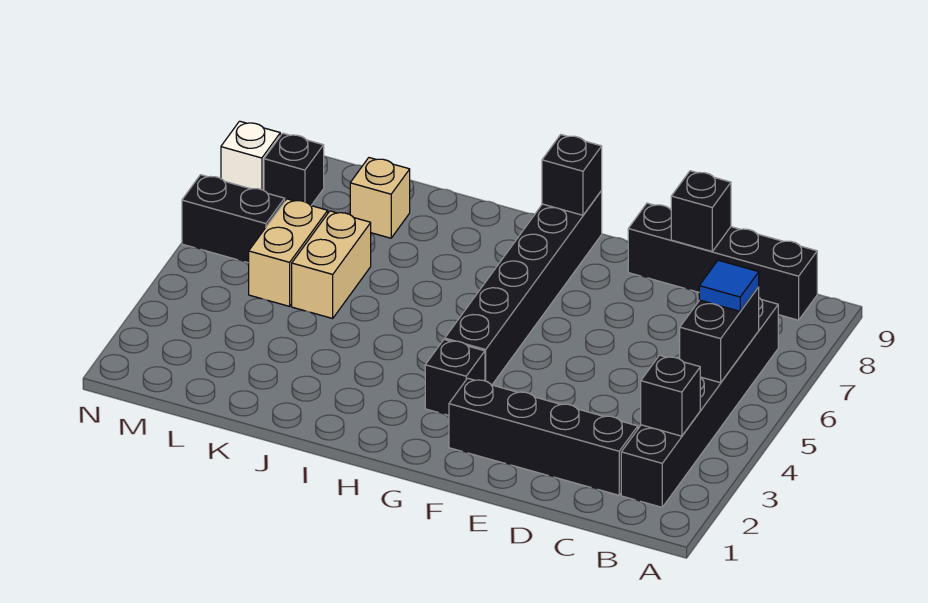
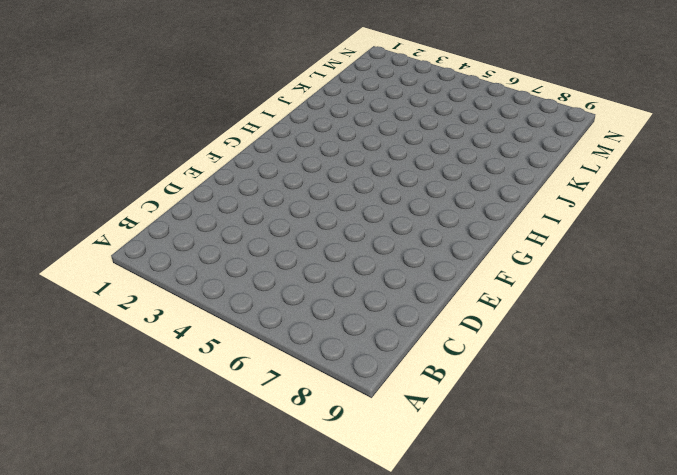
none -> black brick B2:B7 level 1
none -> black brick B9:E9 level 1
none -> black brick C2:F2 level 1

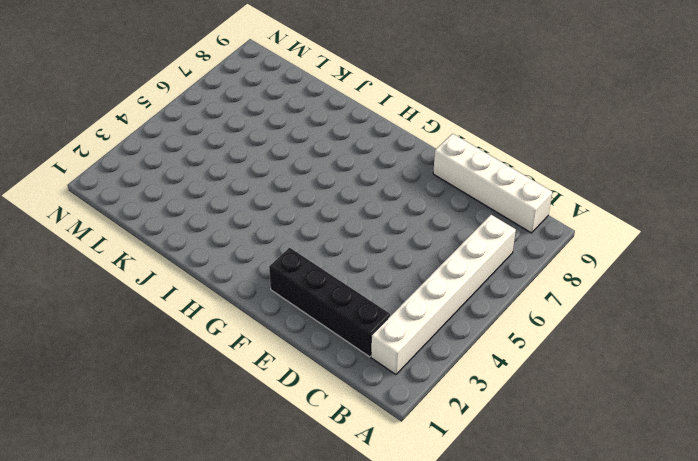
white brick B2:B7 level 1 -> black brick B2:B7 level 1
white brick B9:E9 level 1 -> black brick B9:E9 level 1
none -> black brick G3 level 1
none -> black brick G4:G9 level 1
none -> tan brick K5:K6 level 1

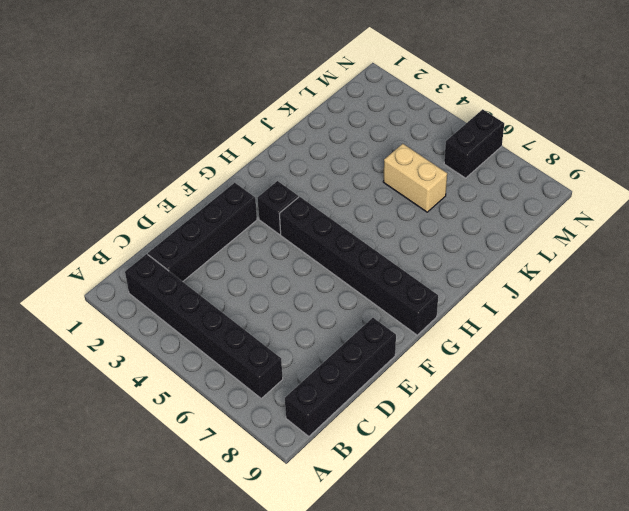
none -> tan brick K8 level 1
none -> tan brick L5:L6 level 1
none -> black brick M8 level 1

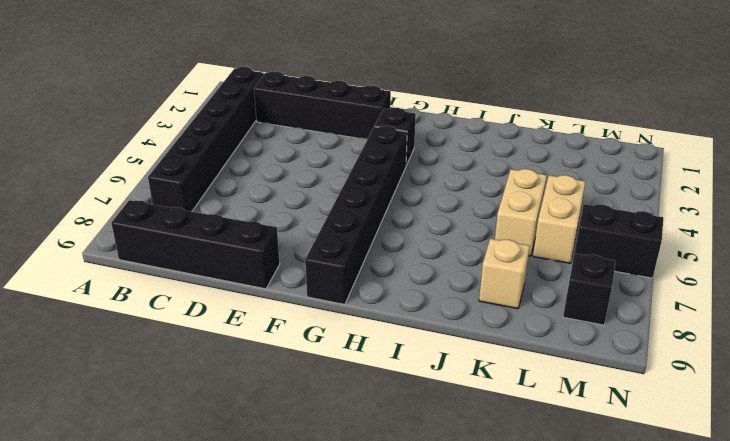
none -> white brick N8 level 1
none -> black brick B3 level 2
none -> black brick B5:B6 level 2

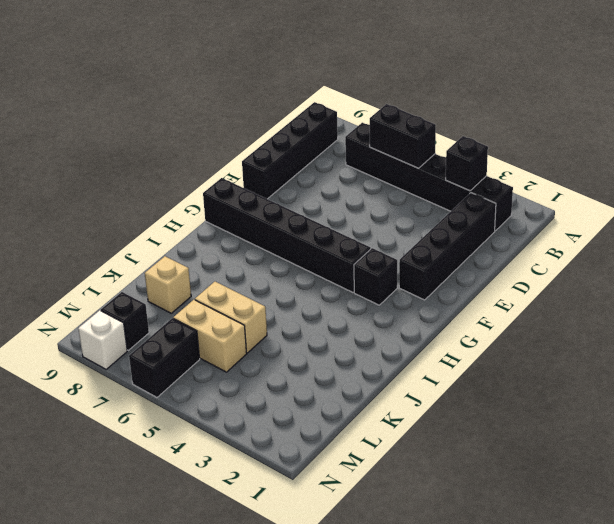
none -> black brick D9 level 2
none -> black brick G9 level 2
none -> blue tile B6 level 3

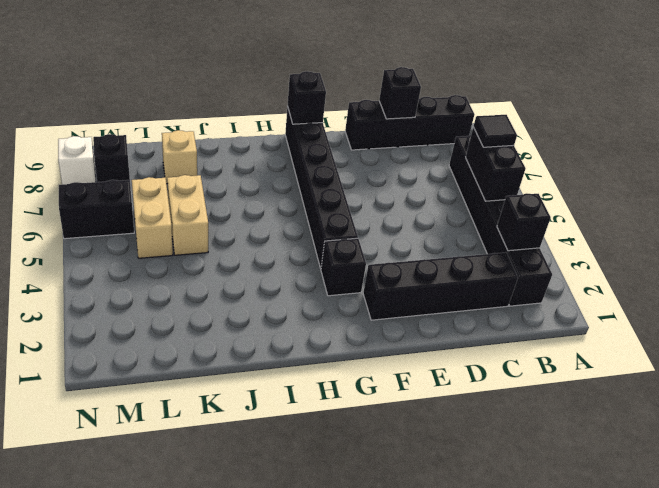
black tile B6 level 3 -> blue tile B6 level 3

